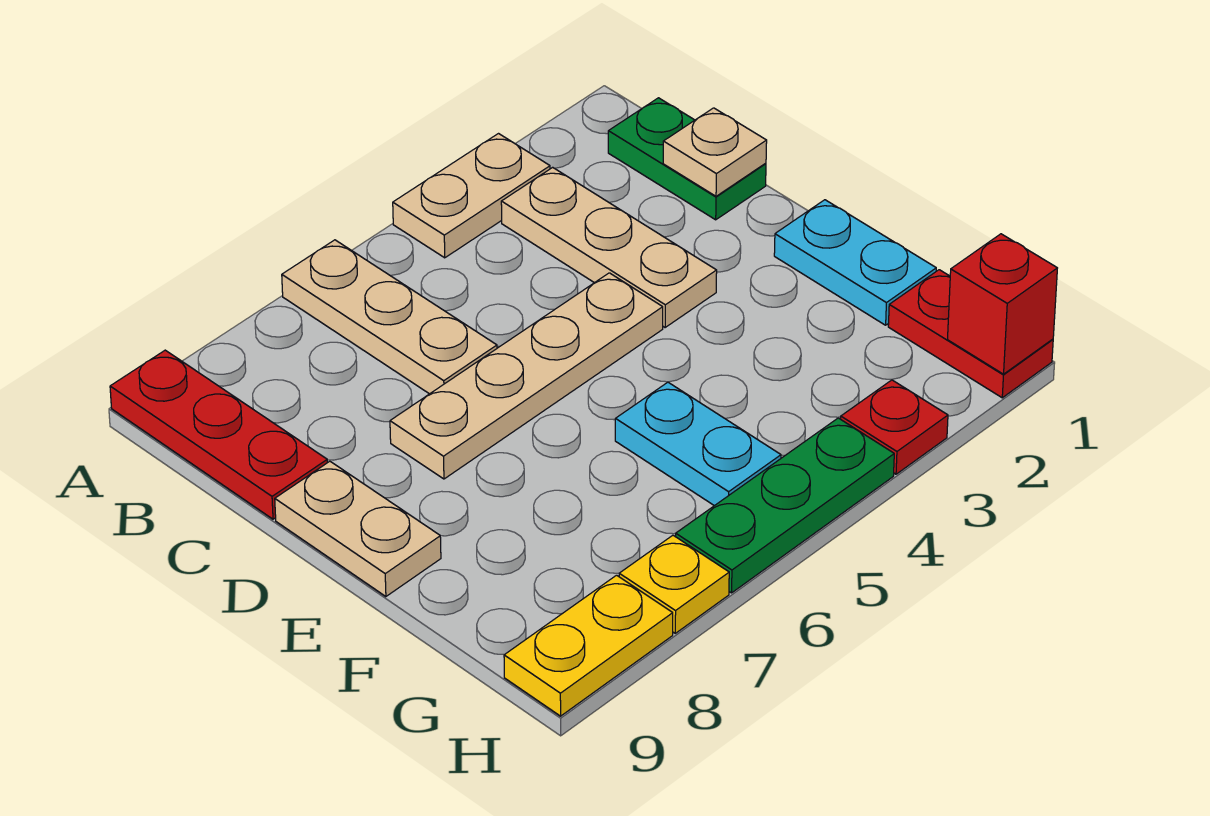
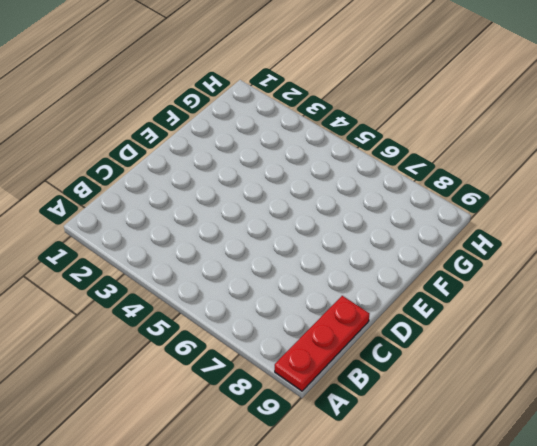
none -> tan plate A3:A4 level 1
none -> tan plate A6:C6 level 1
none -> green plate B1:C1 level 1

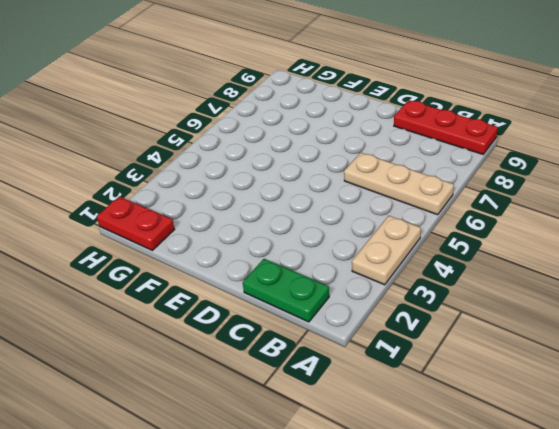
none -> tan plate B3:D3 level 1
none -> tan plate D4:D7 level 1
none -> tan plate D9:E9 level 1

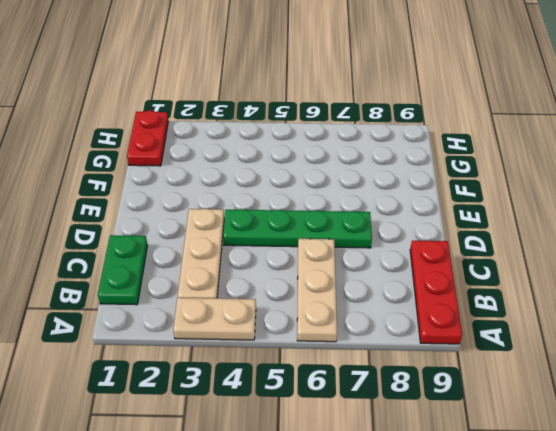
green plate D4:D7 level 1 -> tan plate D4:D7 level 1
none -> tan plate D9:E9 level 1
none -> cyan plate E1:F1 level 1
none -> cyan plate F5:G5 level 1

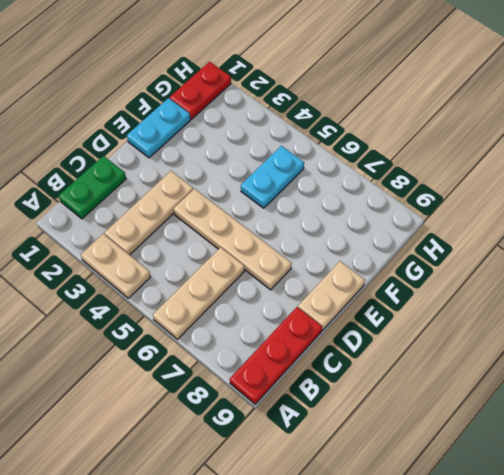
none -> red plate H3 level 1
none -> green plate H4:H6 level 1
none -> yellow plate H7 level 1

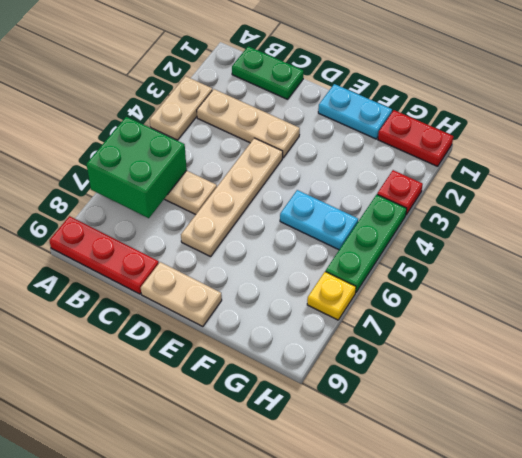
green brick A6:B7 level 2 -> none
none -> yellow plate H8:H9 level 1
none -> tan plate C1 level 2
none -> red brick H1 level 2

